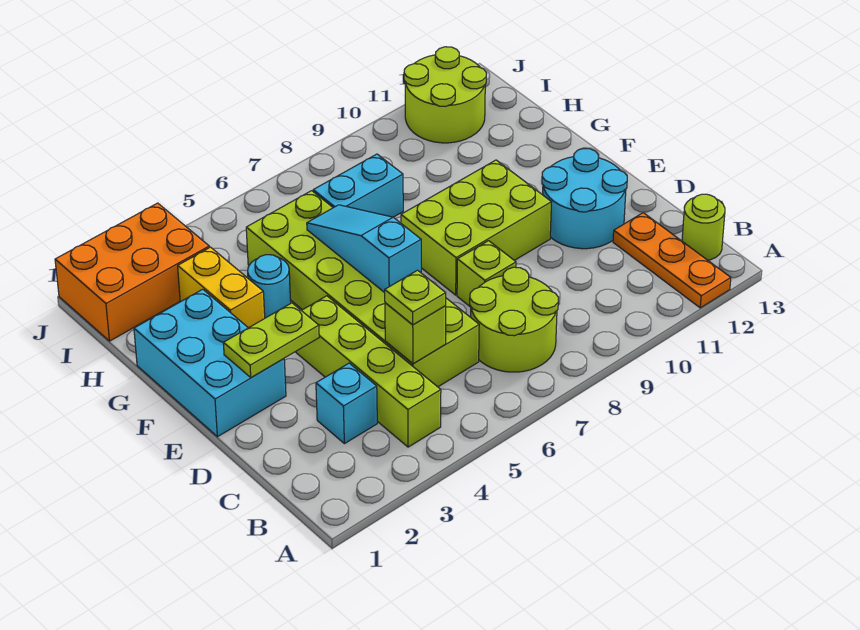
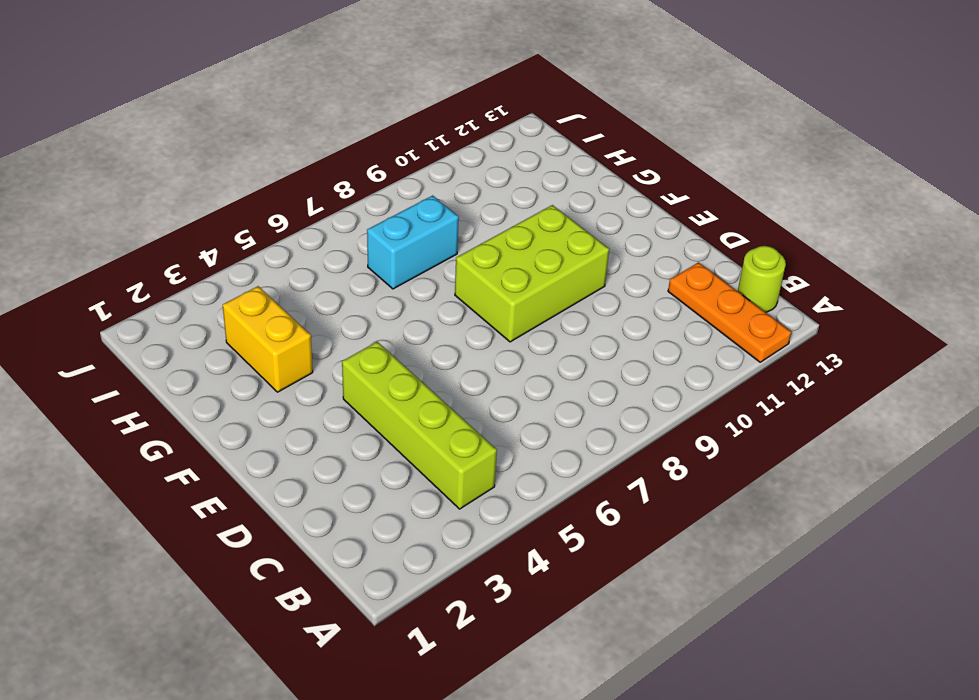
none -> lime round brick B7:C8 level 1
none -> cyan brick C3 level 1
none -> lime brick C5:H6 level 1

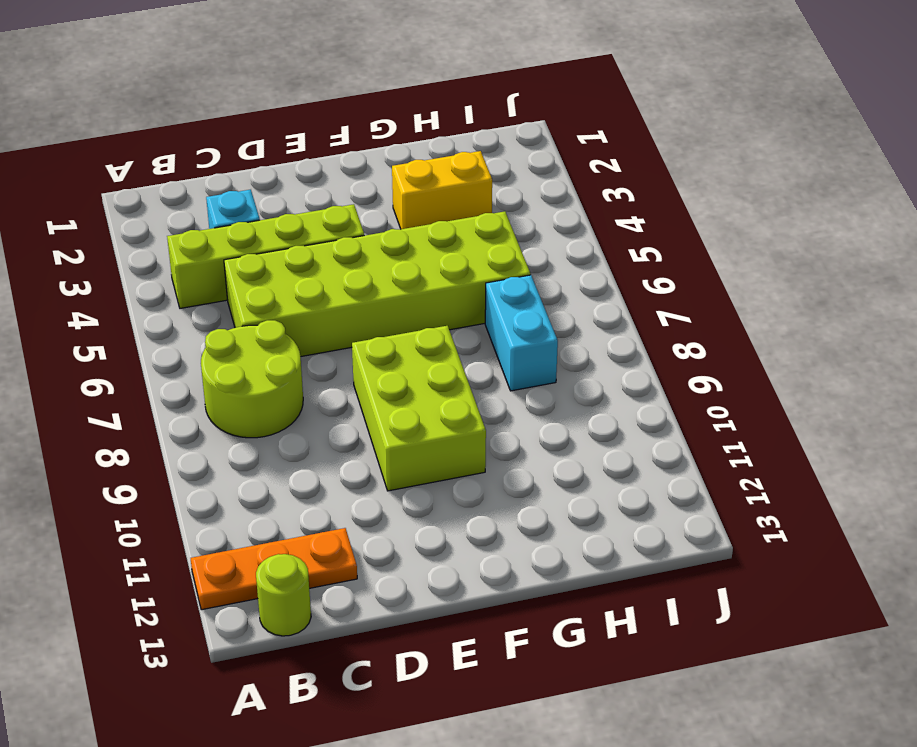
none -> lime brick D8 level 1
none -> cyan round brick D11:E12 level 1
none -> cyan brick E1:G2 level 1

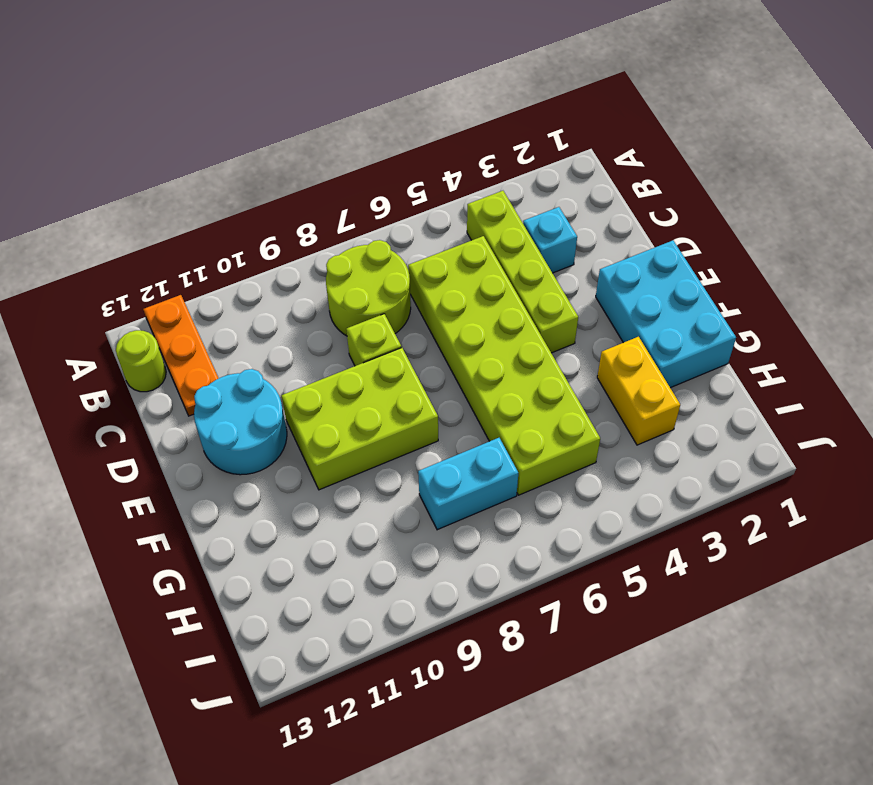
none -> cyan round brick G4 level 1
none -> orange brick I1:J3 level 1
none -> lime round brick I11:J12 level 1

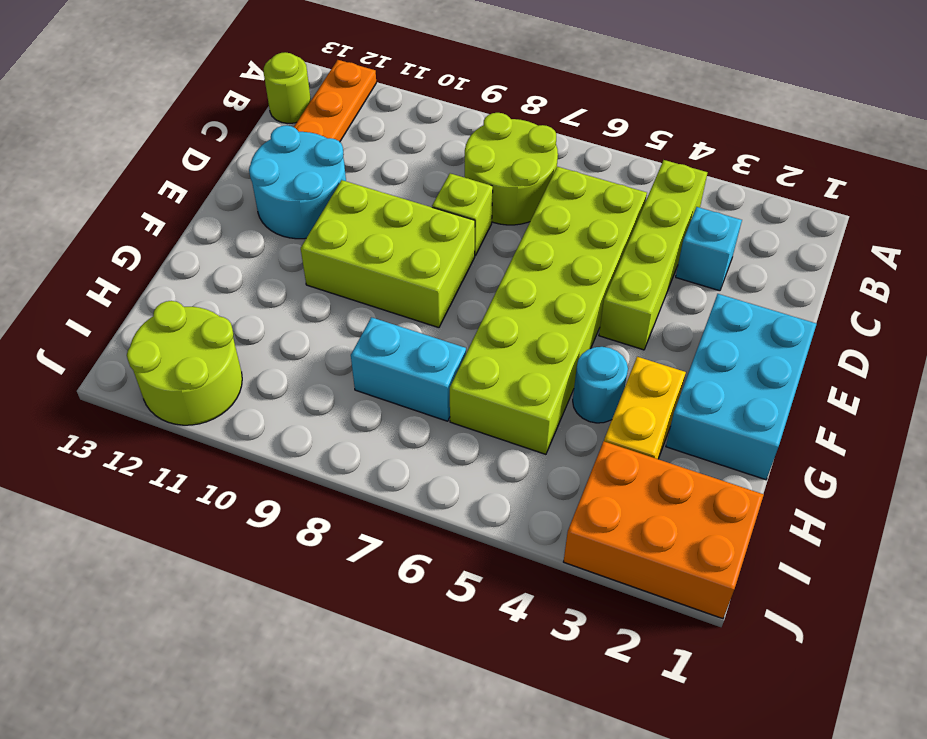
none -> lime brick C5 level 2
none -> lime plate E2:E3 level 2
none -> cyan slope E6:G6 level 2 top E

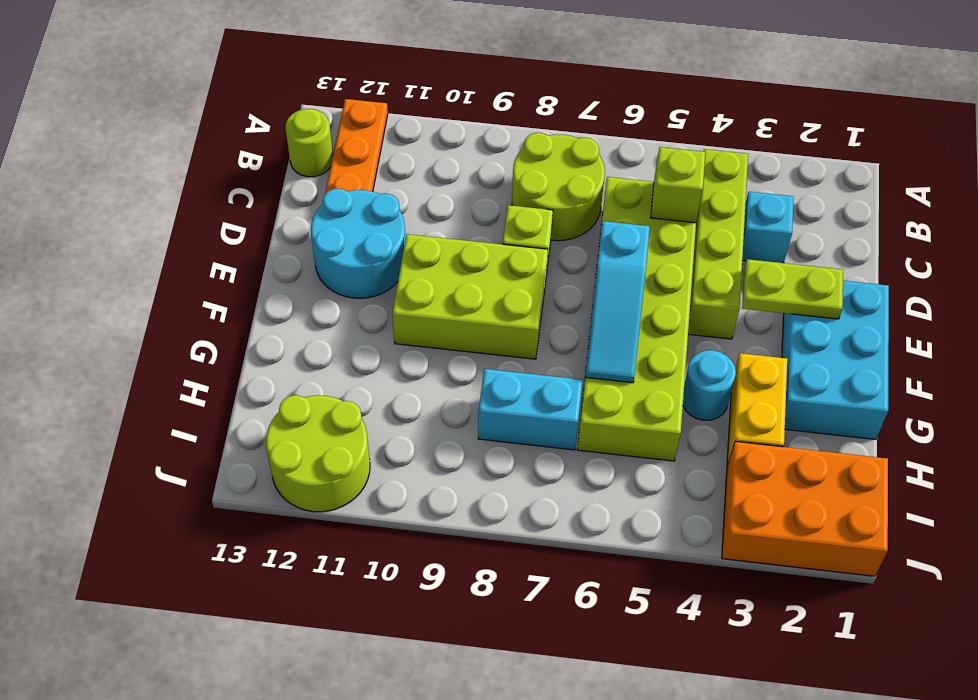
none -> lime plate C5 level 3

